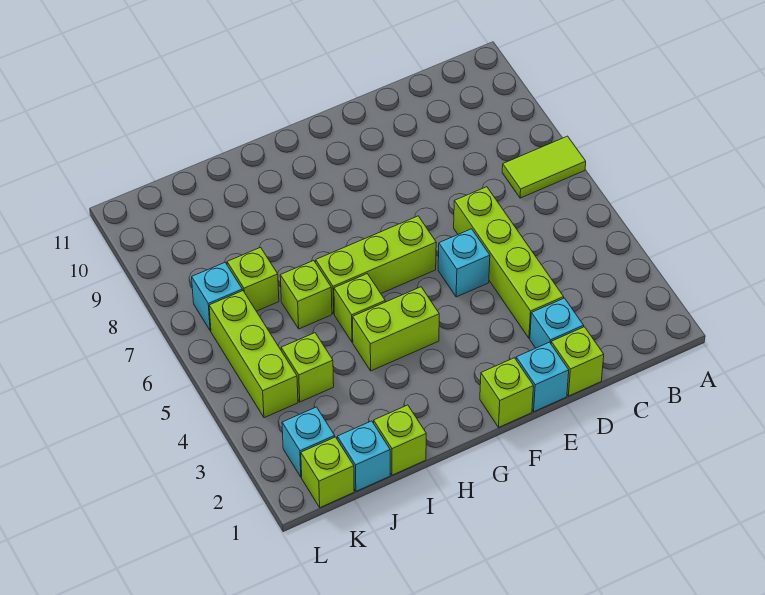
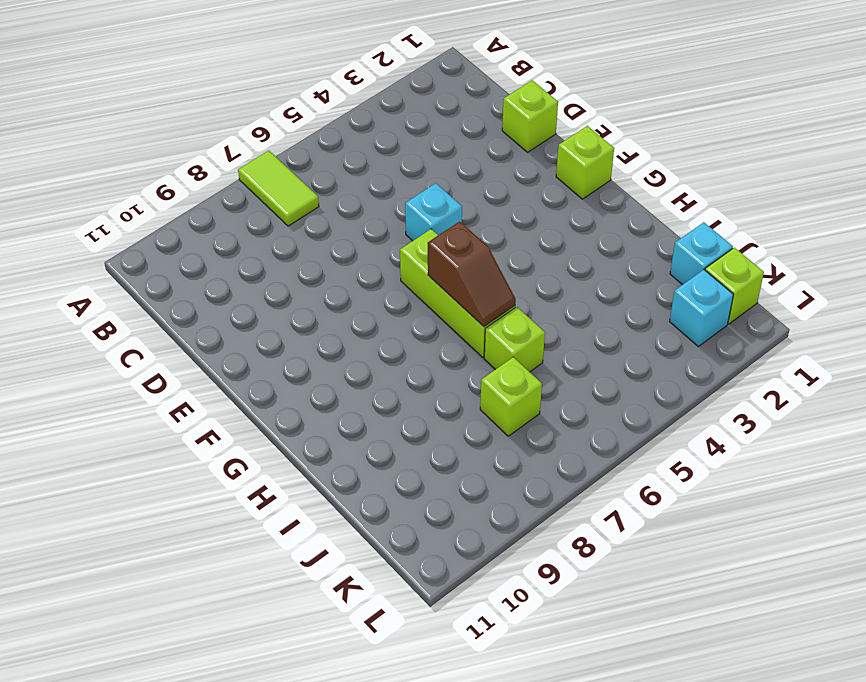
brown slope G6:H6 level 2 top G -> none
none -> cyan brick D2 level 1
none -> lime brick D3:D6 level 1
none -> cyan brick E1 level 1

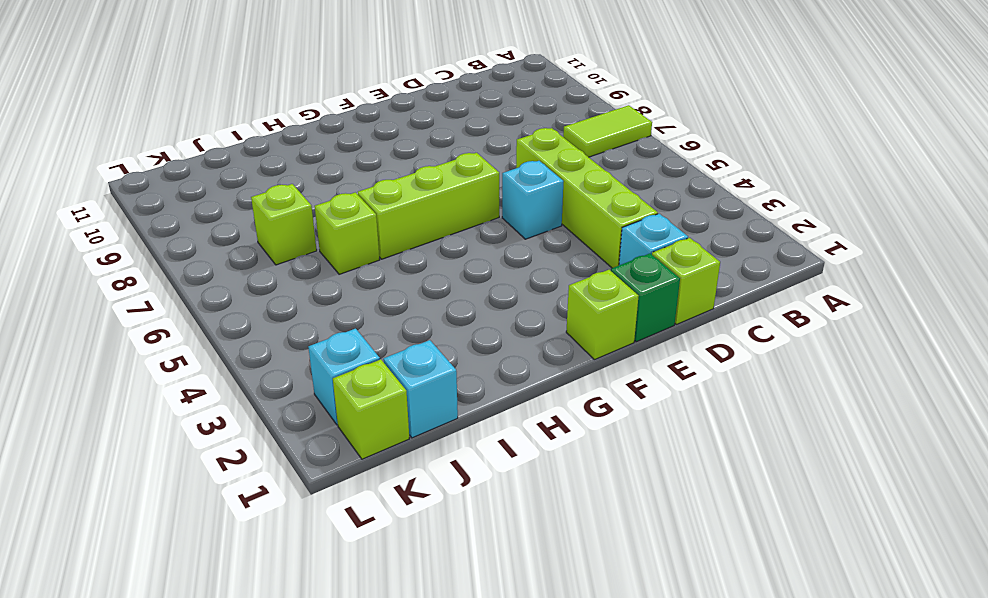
green brick E1 level 1 -> cyan brick E1 level 1
none -> lime brick G4:H4 level 1
none -> lime brick H5 level 1
none -> lime brick I1 level 1

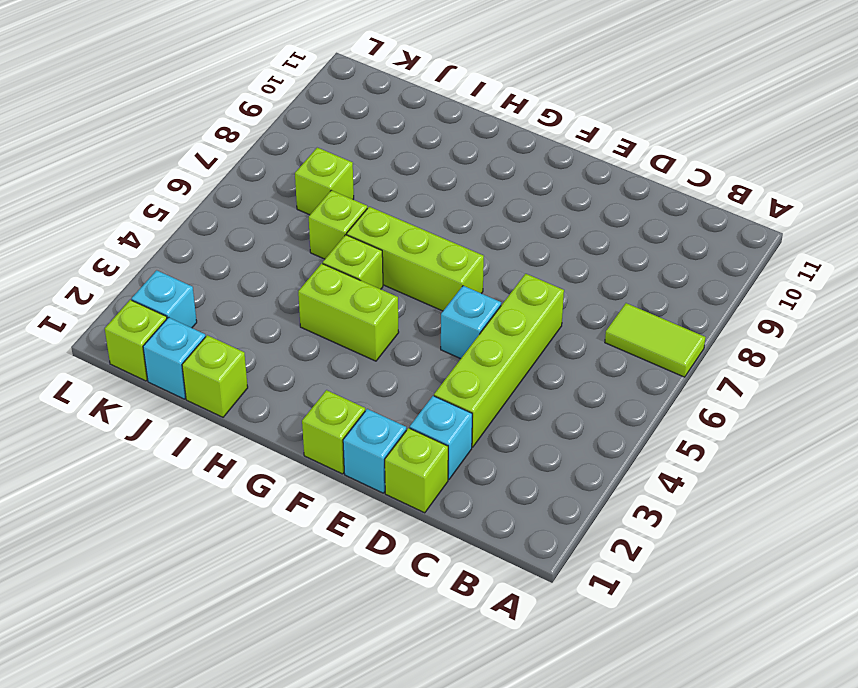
none -> lime brick J4 level 1
none -> lime brick K4:K6 level 1
none -> cyan brick K7 level 1

